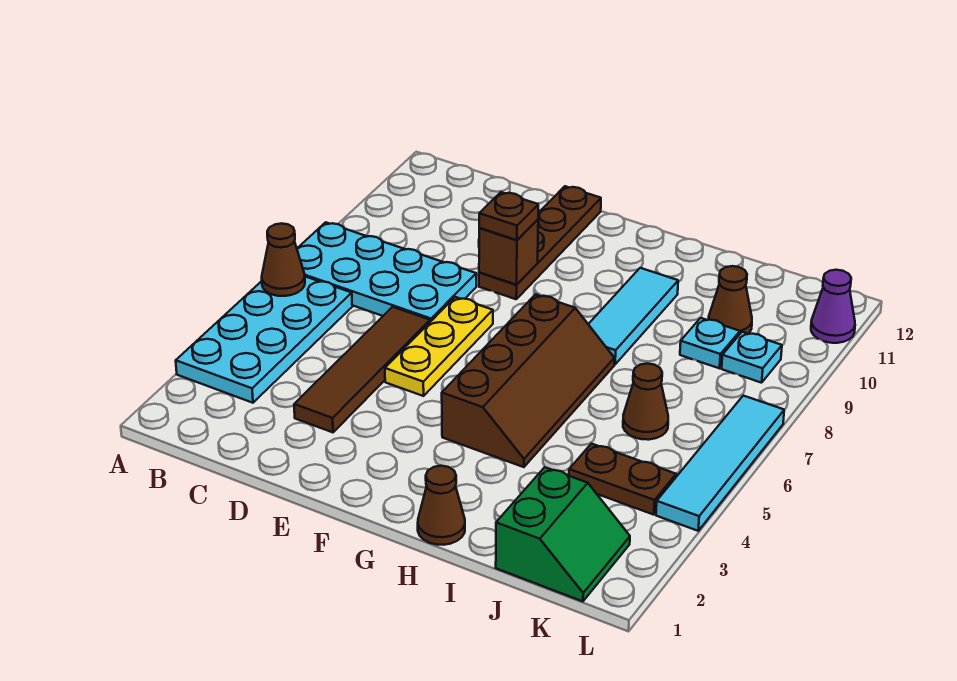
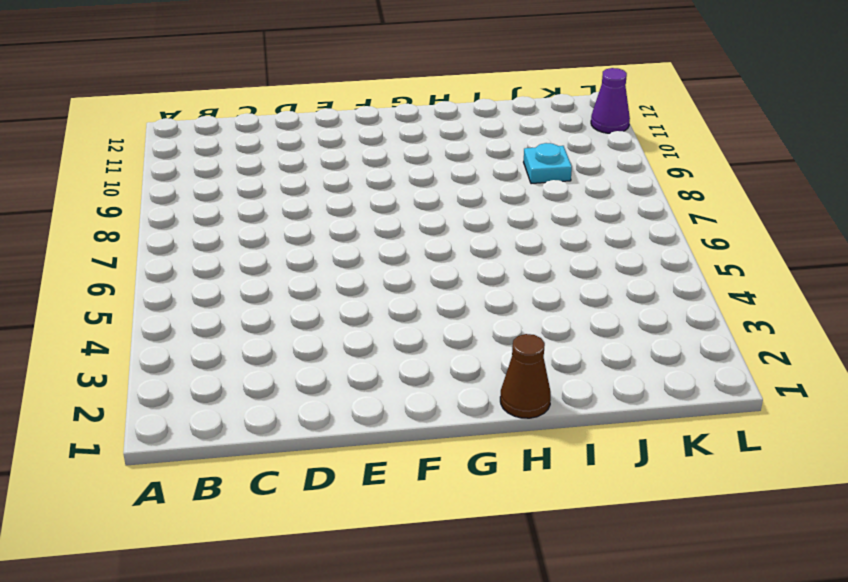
none -> cyan plate A3:B6 level 1
none -> cyan plate A7:D8 level 1
none -> brown tile D3:D6 level 1

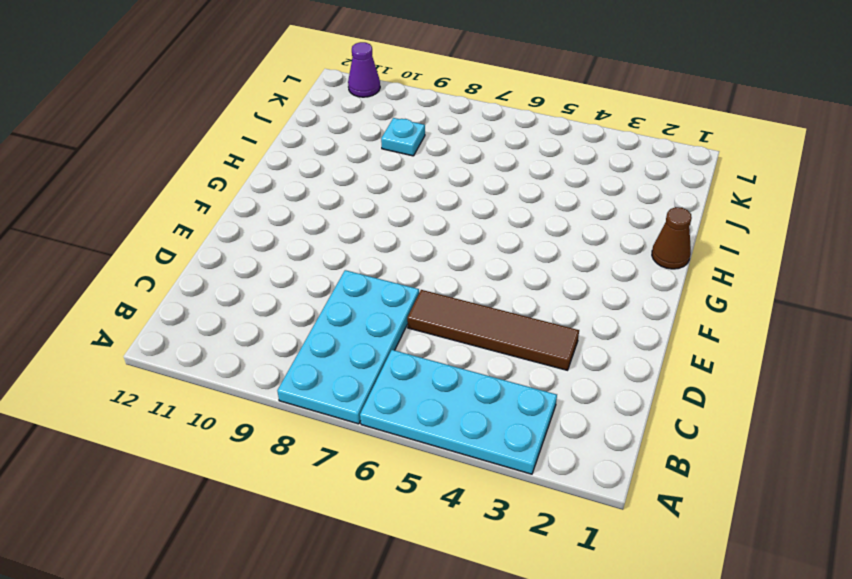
none -> yellow plate E5:E7 level 1
none -> brown plate E9:E12 level 1
none -> brown slope G4:H7 level 1 top G

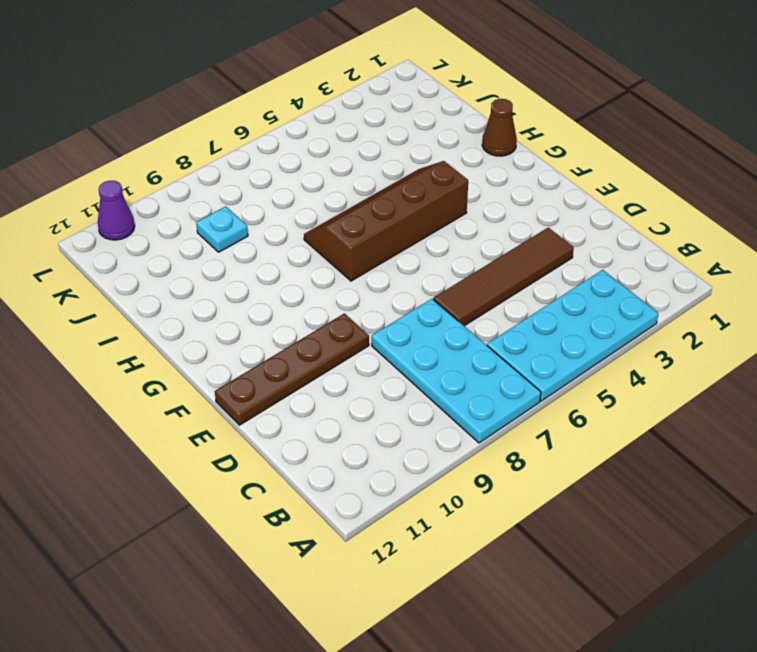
none -> yellow plate E5:E7 level 1
none -> cyan tile H8:H10 level 1
none -> green slope J1:K2 level 1 top J

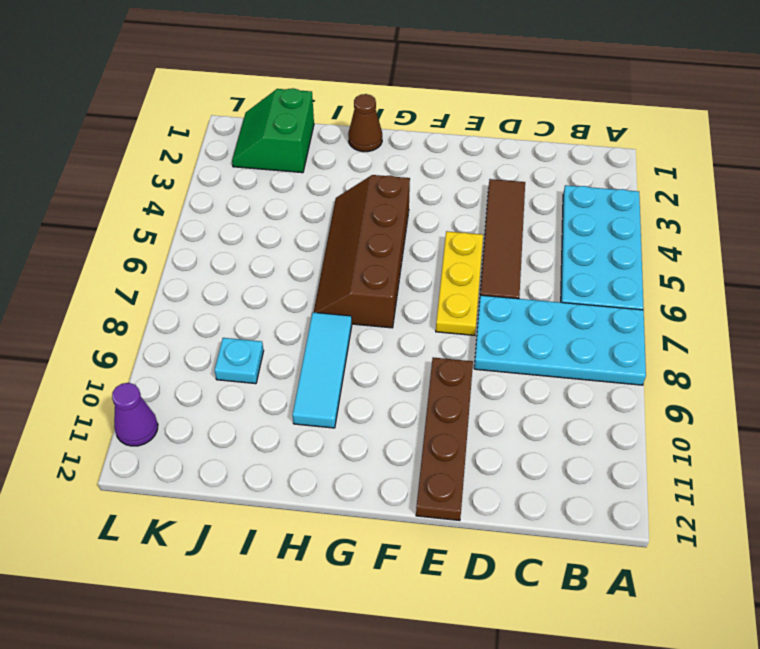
none -> brown plate J4:K4 level 1
none -> brown cone J6 level 1
none -> brown cone J10 level 1

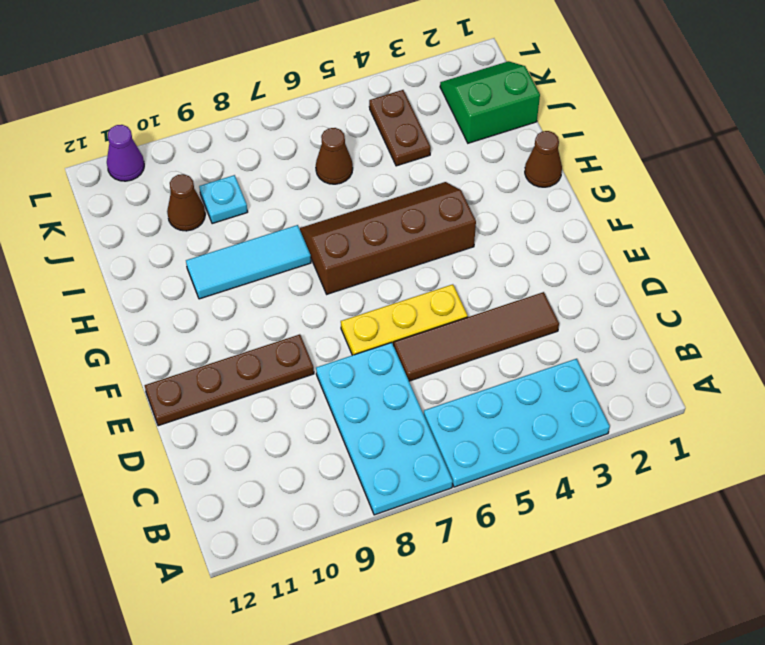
none -> cyan plate K9 level 1
none -> cyan tile L4:L7 level 1
none -> brown cone A6 level 2

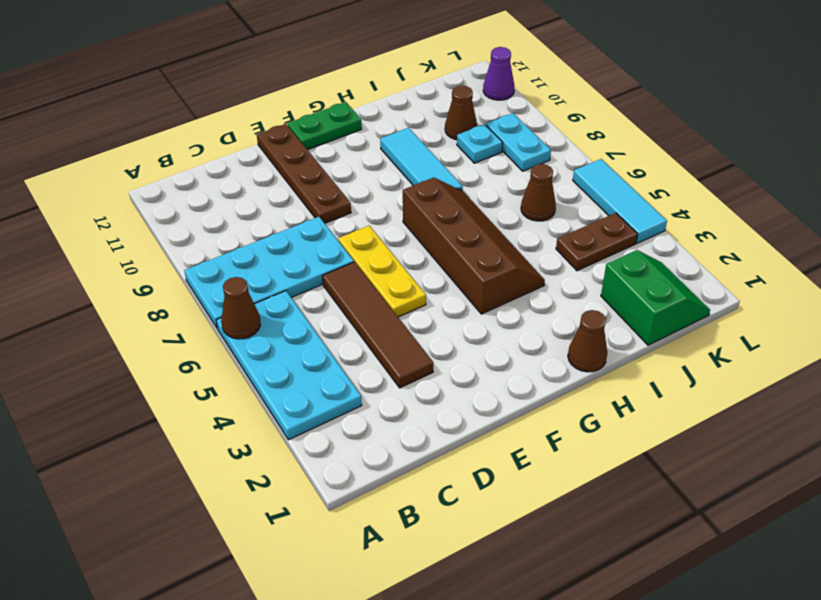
green plate F12:G12 level 1 -> none
cyan plate K8:K9 level 1 -> cyan plate K9 level 1
cyan tile L4:L6 level 1 -> cyan tile L4:L7 level 1
none -> brown brick E9 level 2
none -> brown plate E9 level 3

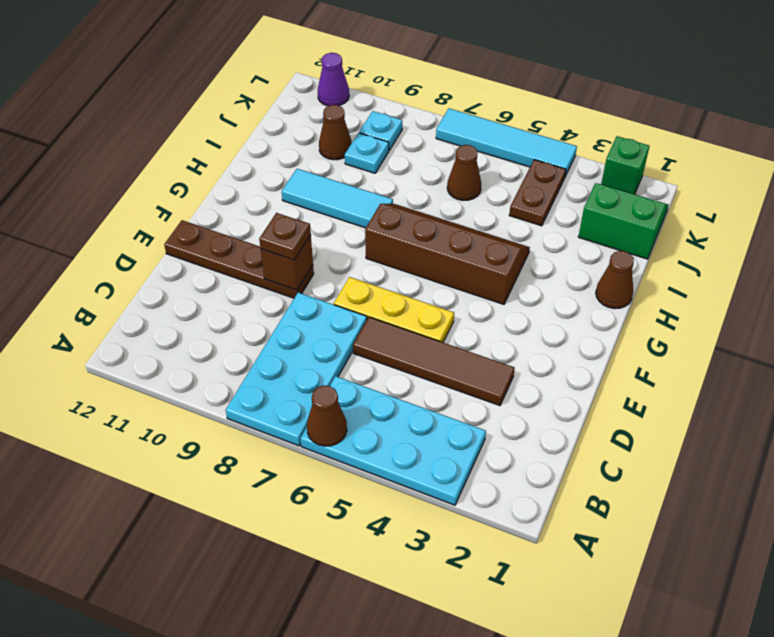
green brick L2 level 1 -> none

